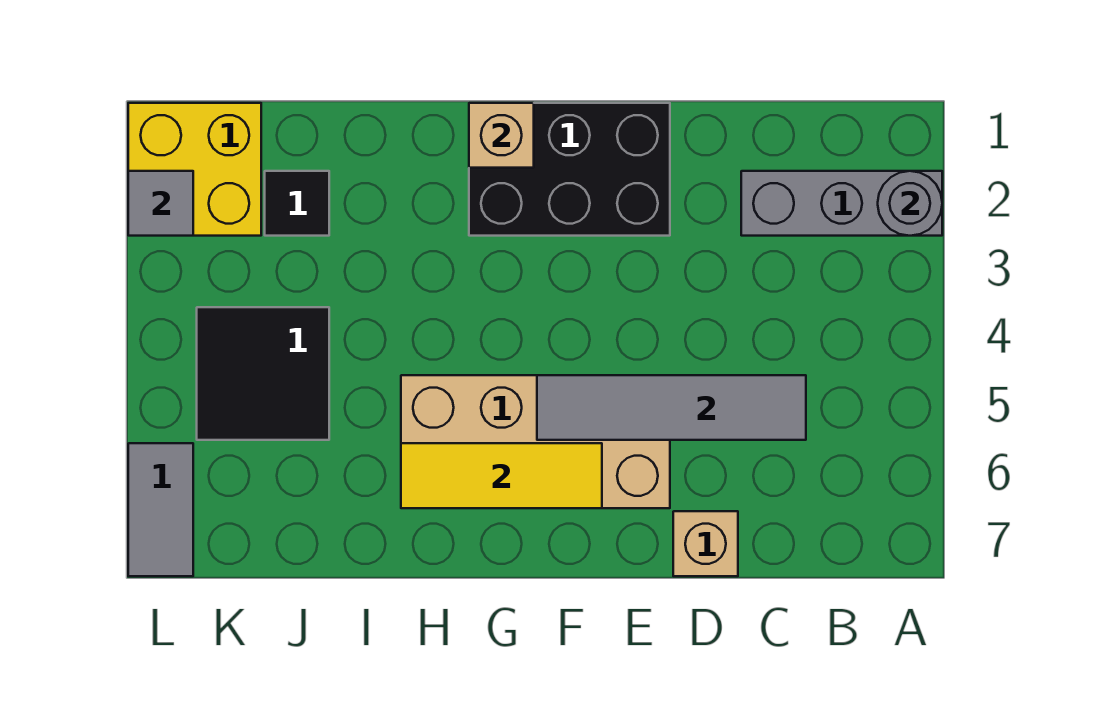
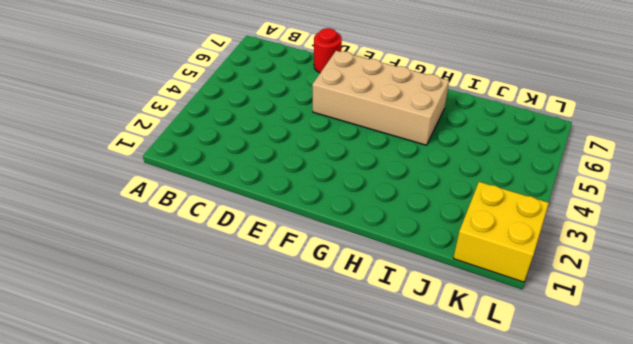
red round brick D7 level 1 -> tan brick D7 level 1
none -> grey brick A2:C2 level 1
none -> black brick E1:G2 level 1
none -> black tile J2 level 1

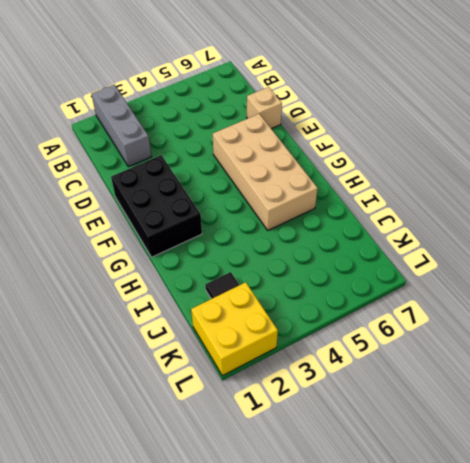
none -> black tile J4:K5 level 1
none -> grey tile L6:L7 level 1
none -> grey round brick A2 level 2

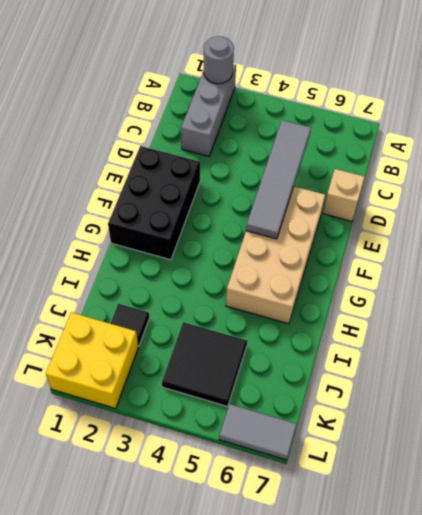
none -> yellow tile F6:H6 level 2
none -> tan brick G1 level 2
none -> grey tile L2 level 2

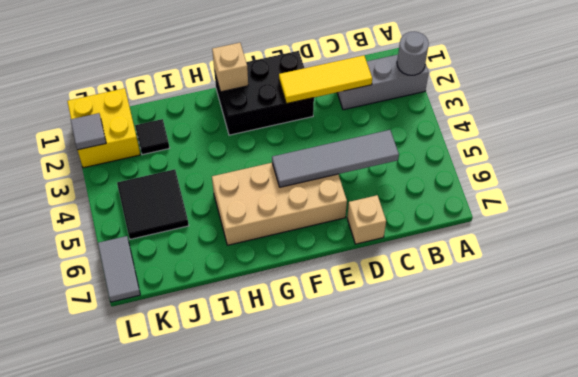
yellow tile C2:E2 level 2 -> yellow tile F6:H6 level 2

